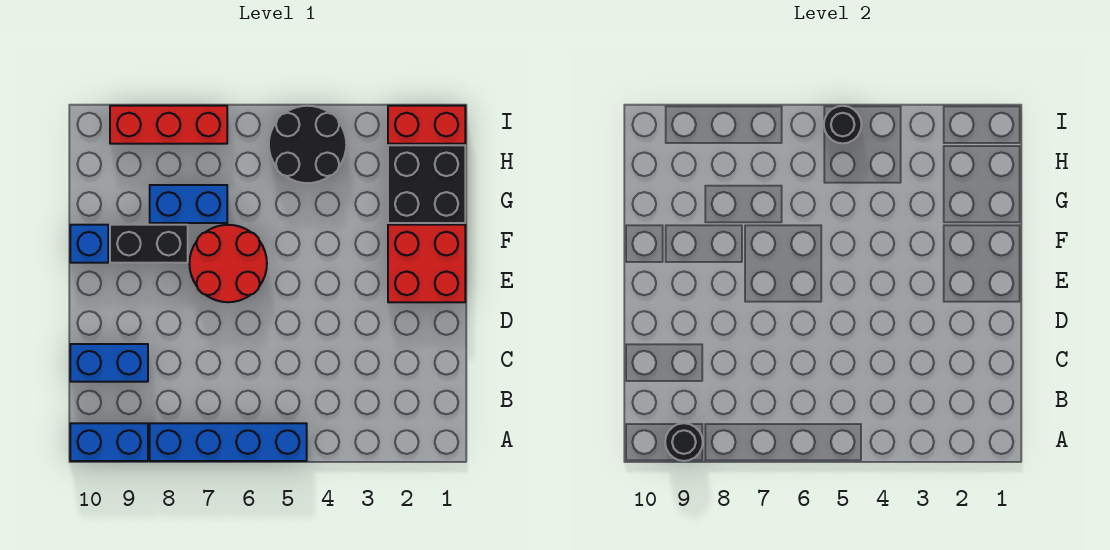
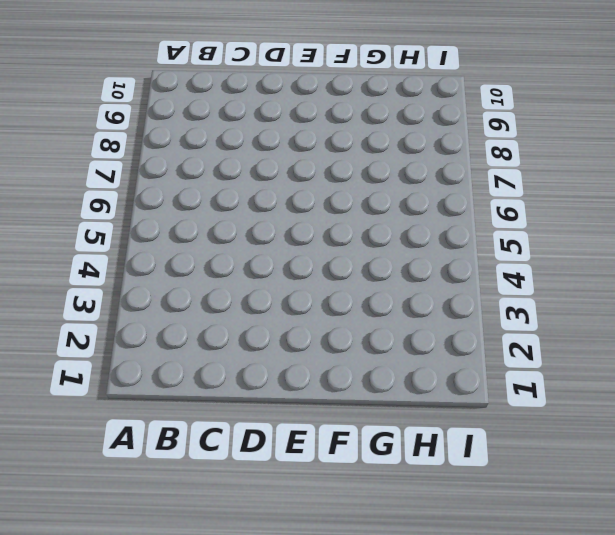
none -> blue brick A5:A8 level 1
none -> blue brick A9:A10 level 1
none -> blue brick C9:C10 level 1

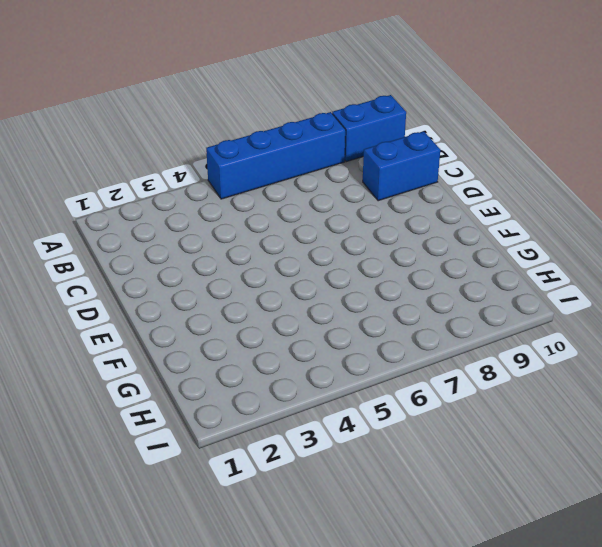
none -> red brick E1:F2 level 1
none -> red round brick E6:F7 level 1
none -> black brick F8:F9 level 1

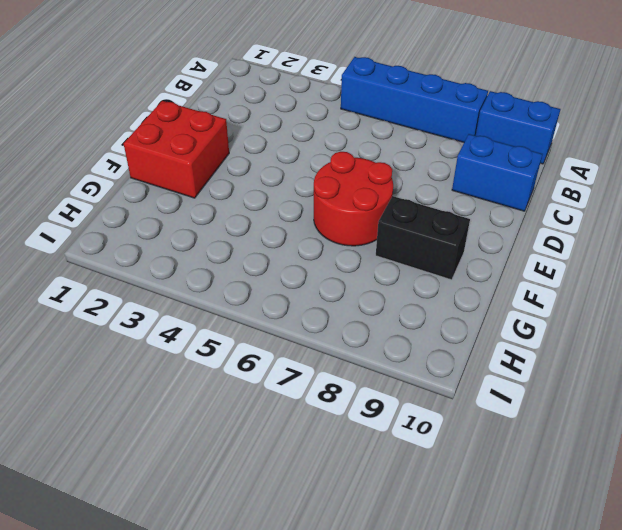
none -> blue brick F10 level 1
none -> black brick G1:H2 level 1
none -> blue brick G7:G8 level 1

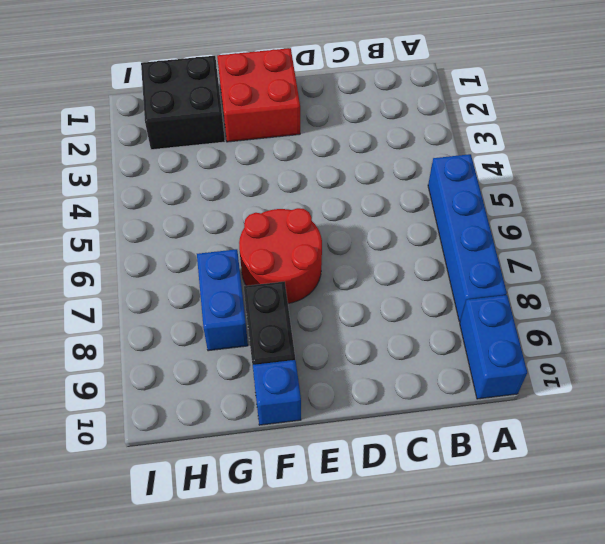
none -> blue brick C9:C10 level 1
none -> black round brick H4:I5 level 1
none -> red brick I1:I2 level 1

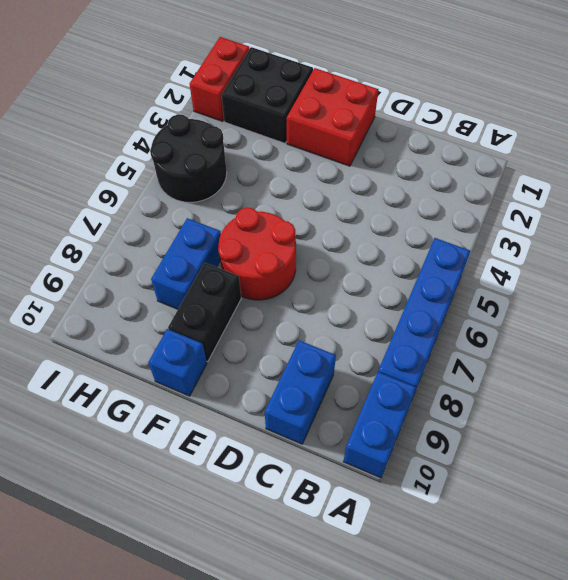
none -> red brick I7:I9 level 1
none -> black round brick A9 level 2
none -> black round brick I5 level 2

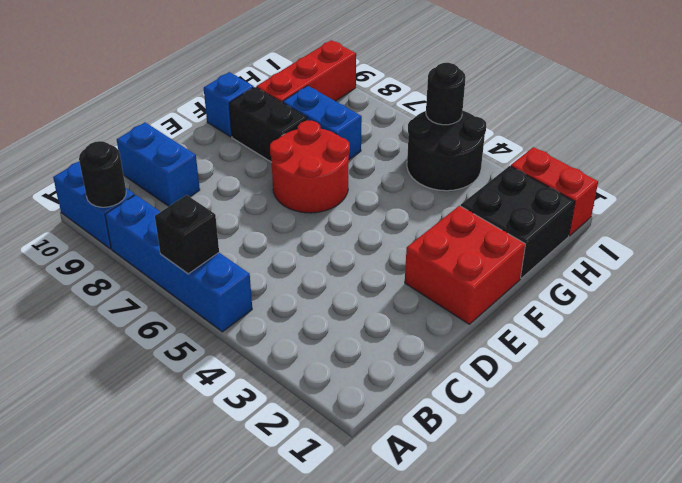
black brick A6 level 2 -> none
red brick G9:I9 level 1 -> red brick I7:I9 level 1

